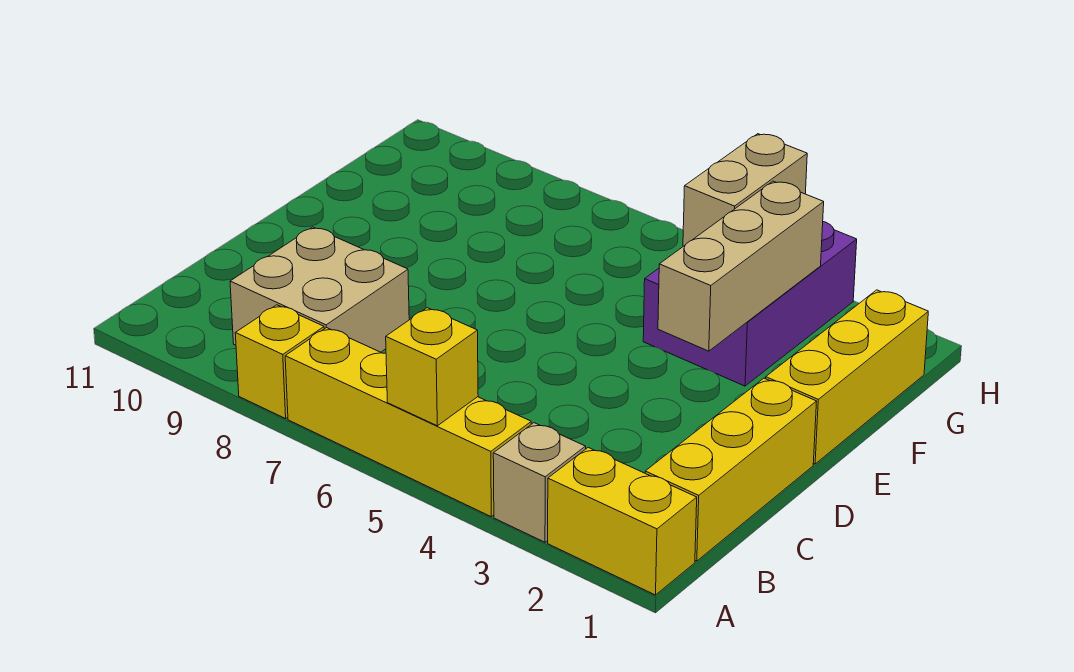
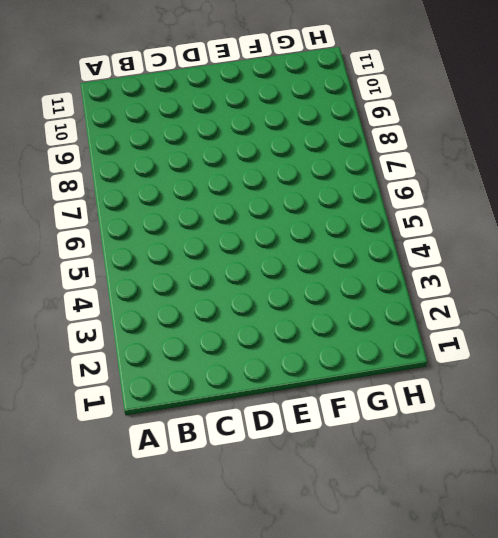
none -> yellow brick A1:A2 level 1
none -> tan brick A3 level 1

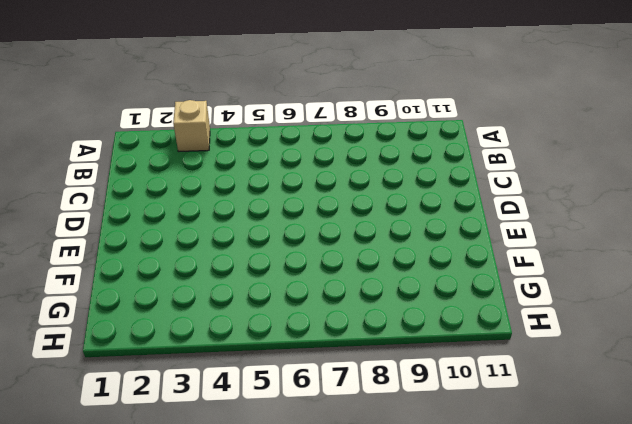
none -> yellow brick A1:A2 level 1
none -> yellow brick A4:A7 level 1

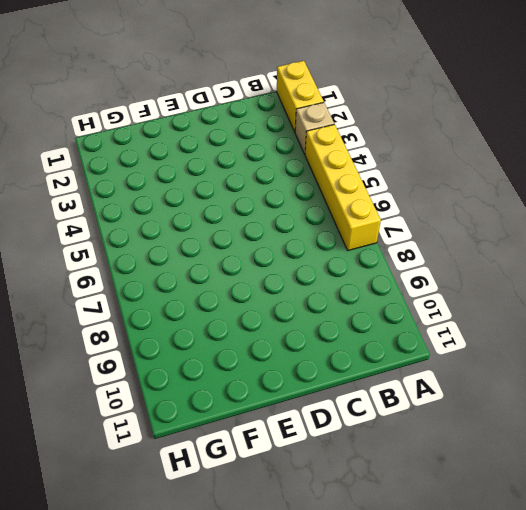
none -> yellow brick A8 level 1
none -> yellow brick B1:D1 level 1

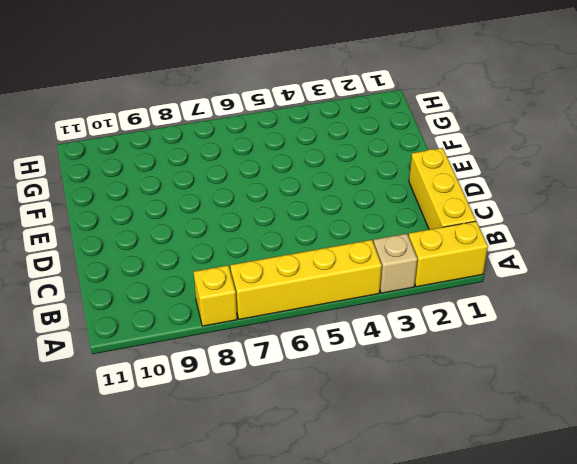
none -> tan brick B8:C9 level 1
none -> yellow brick E1:G1 level 1

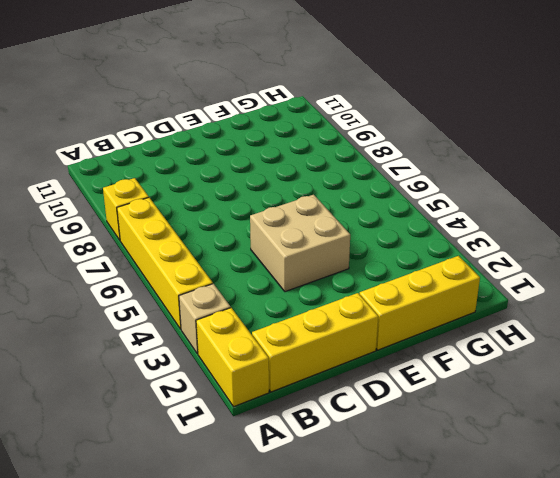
tan brick D4:E5 level 1 -> tan brick B8:C9 level 1
none -> purple brick F3:H4 level 1
none -> yellow brick A5 level 2

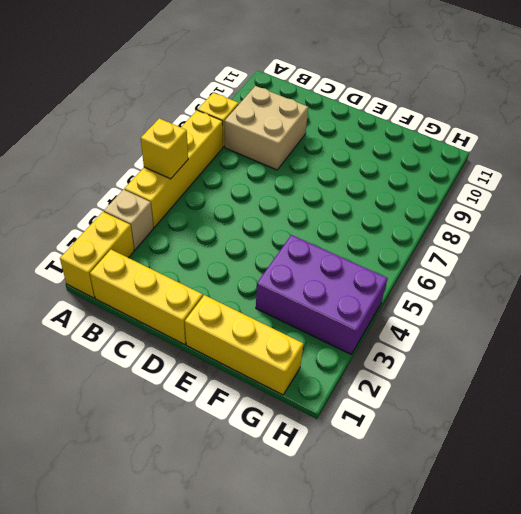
none -> tan brick E3:G3 level 2
none -> tan brick G4:H4 level 2

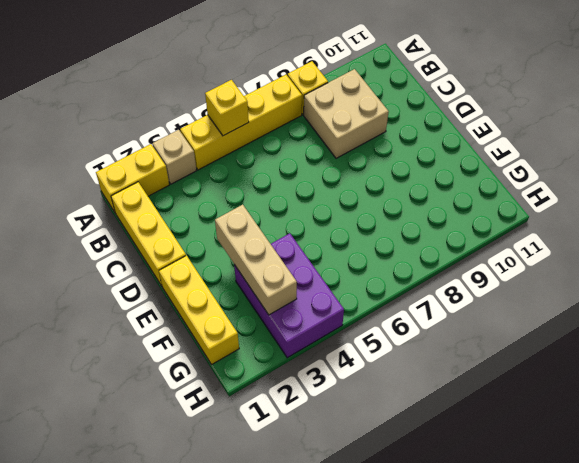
none -> tan brick G4:H4 level 2

